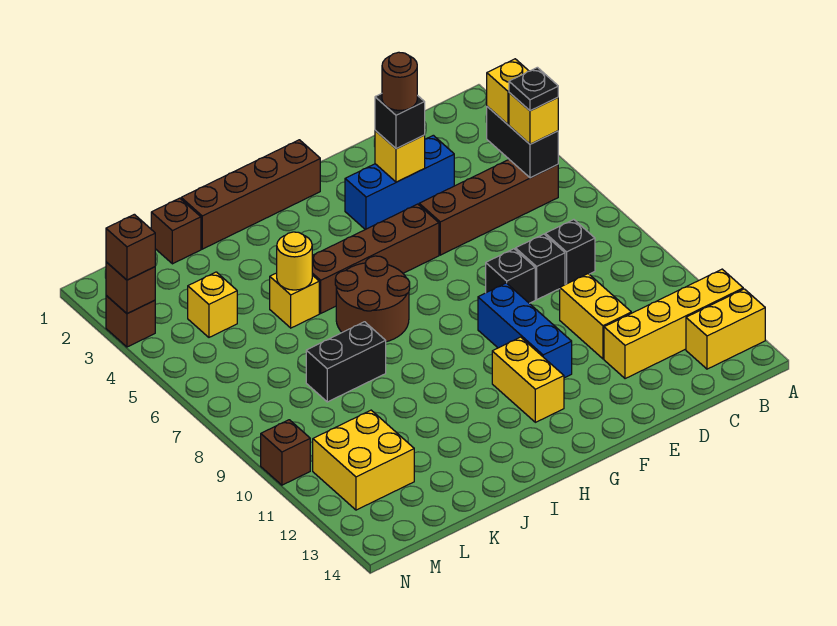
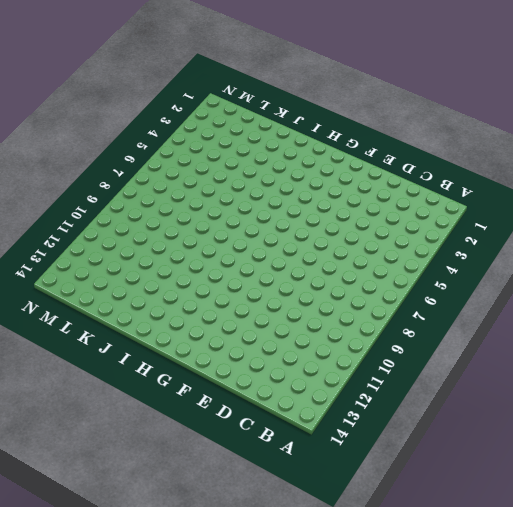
none -> yellow brick A12:D12 level 1
none -> yellow brick A13:B13 level 1
none -> brown brick B5:E5 level 1
none -> black brick C8 level 1

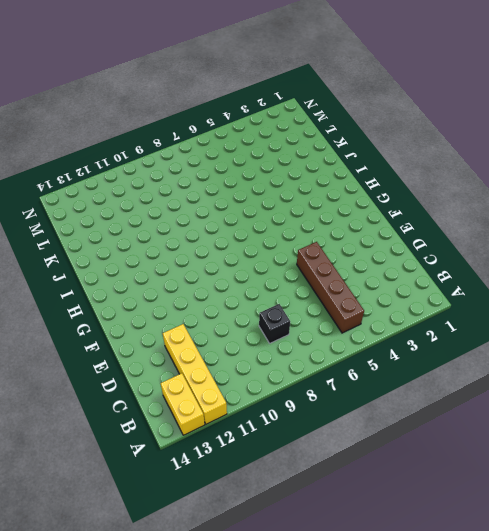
none -> blue brick D3:F3 level 1
none -> black brick D8 level 1
none -> yellow brick D10:D11 level 1
none -> black brick E8 level 1

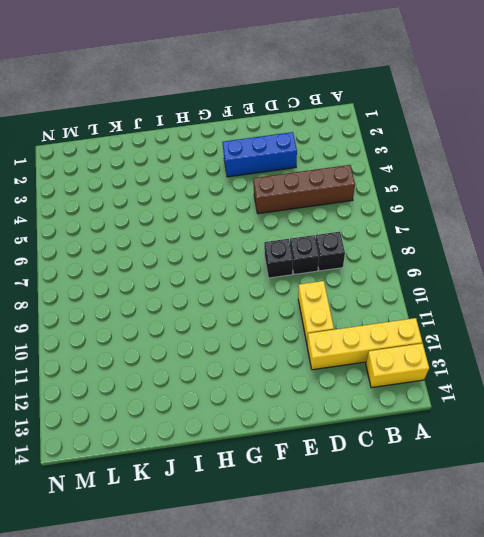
none -> brown brick F5:I5 level 1
none -> blue brick F9:F11 level 1
none -> brown brick G1:J1 level 1
none -> yellow brick G11:G12 level 1

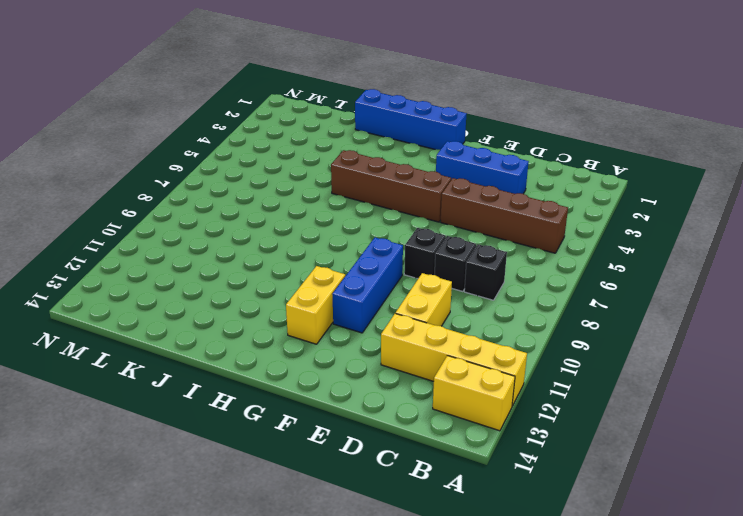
blue brick G1:J1 level 1 -> brown brick G1:J1 level 1
none -> brown round brick H6:I7 level 1
none -> yellow brick J5 level 1
none -> black brick J8:K8 level 1
none -> brown brick K1 level 1

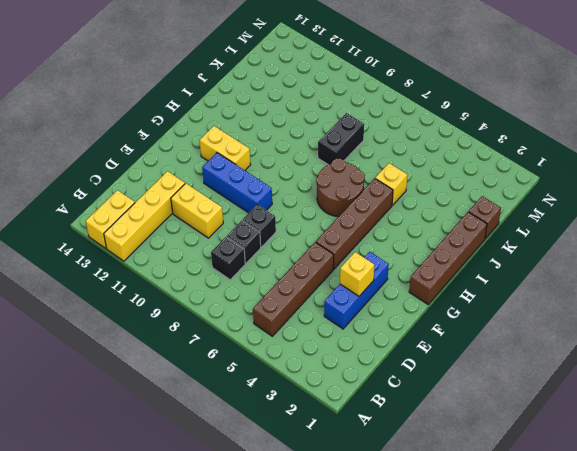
none -> yellow brick L4 level 1
none -> yellow brick L11:M12 level 1
none -> brown brick N3 level 1
none -> brown brick N10 level 1

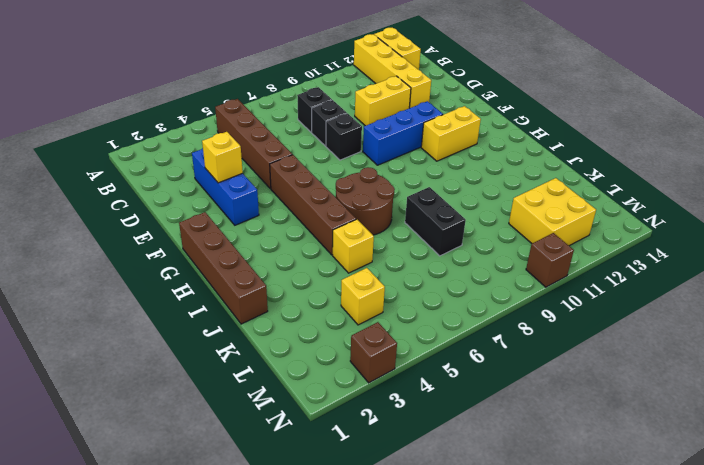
none -> brown brick K1 level 1
none -> black brick B4:B5 level 2
none -> yellow round brick J5 level 2
none -> brown brick N3 level 2

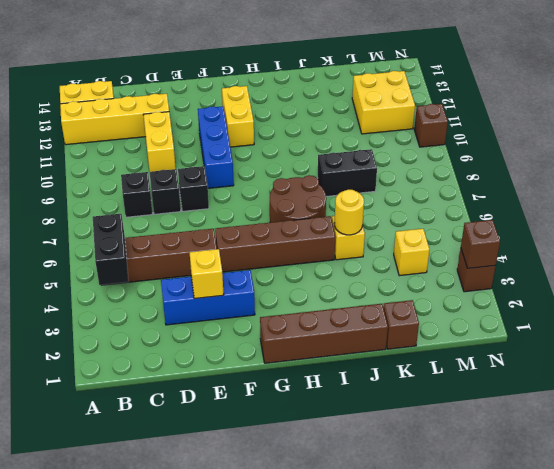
none -> yellow brick B4 level 3
none -> yellow brick B5 level 3
none -> black brick E3 level 3
none -> brown brick N3 level 3

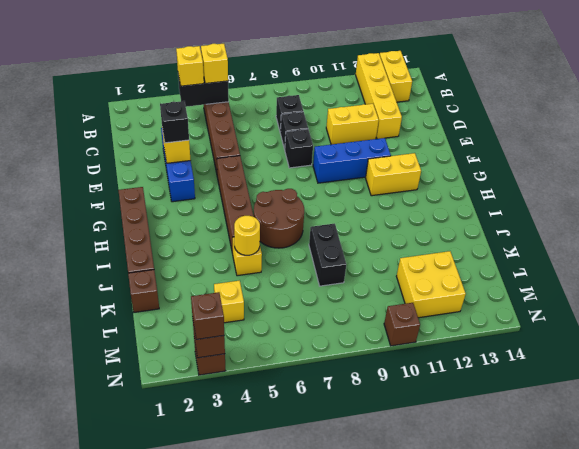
none -> black plate B5 level 4
none -> brown round brick E3 level 4

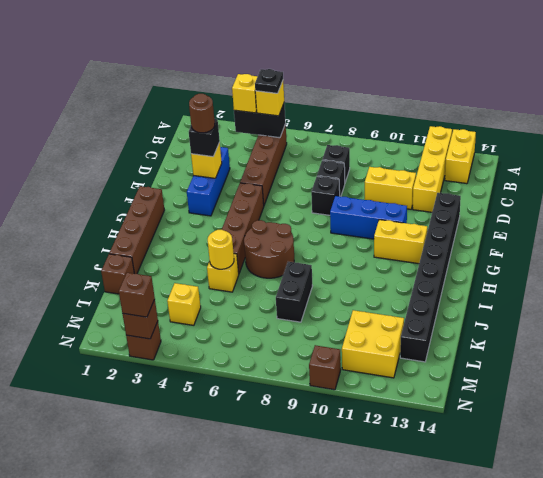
black brick E13:L13 level 1 -> none

